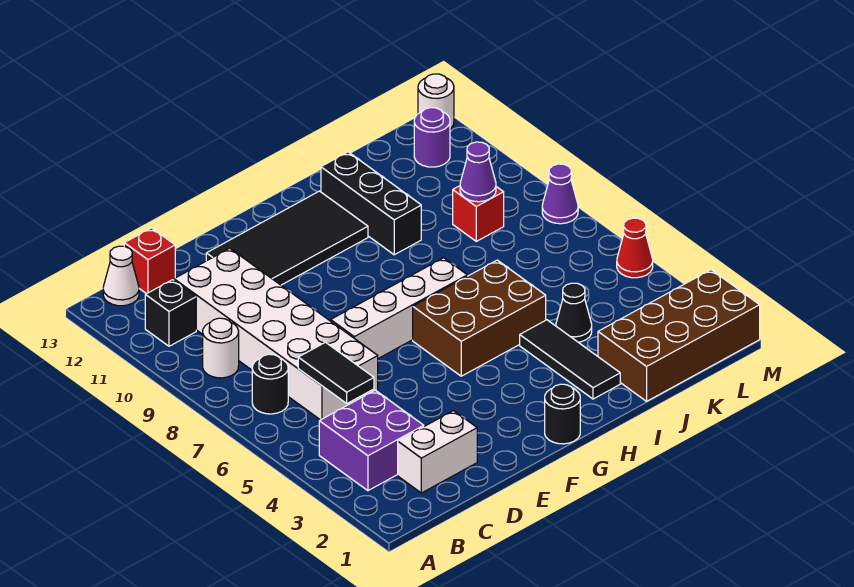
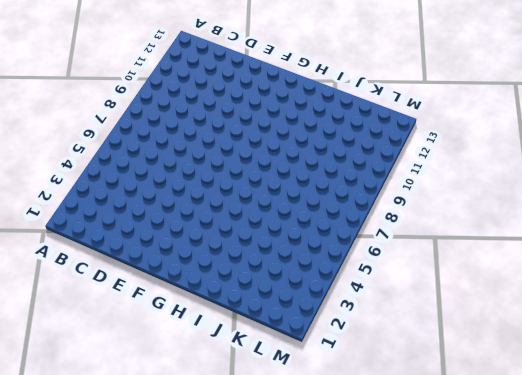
none -> purple brick B3:C4 level 1
none -> black round brick B7 level 1
none -> white round brick B9 level 1

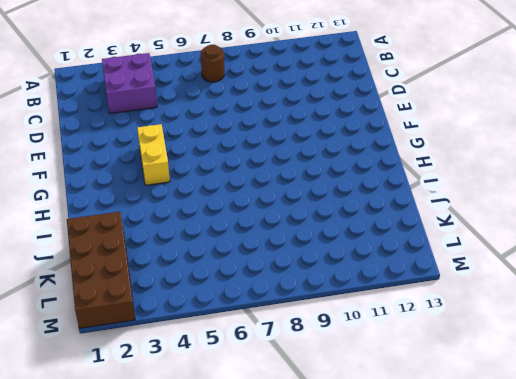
brown round brick B7 level 1 -> black round brick B7 level 1
yellow brick F4:G4 level 1 -> none
none -> white round brick B9 level 1
none -> black brick B11 level 1
none -> white cone B13 level 1

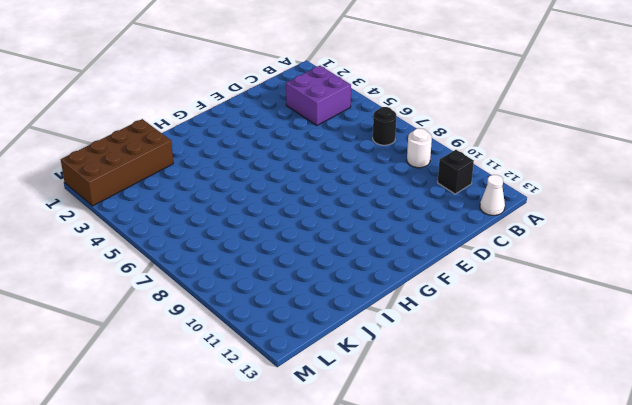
none -> white brick C2:D2 level 1
none -> white brick C6:D11 level 1
none -> red brick C13 level 1

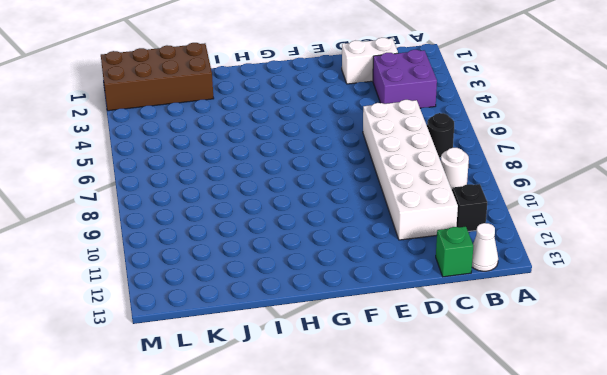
green brick C13 level 1 -> red brick C13 level 1
none -> white brick E7:H7 level 1
none -> black tile E11:H12 level 1
none -> black round brick G1 level 1

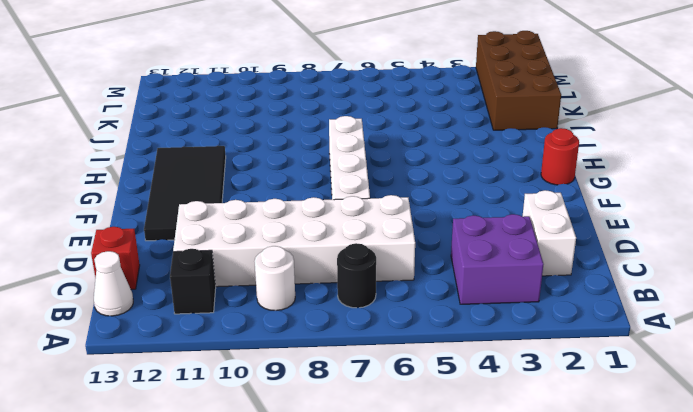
red round brick G1 level 1 -> black round brick G1 level 1
none -> brown brick G5:I6 level 1
none -> black tile I2:I4 level 1
none -> black brick I10:I12 level 1

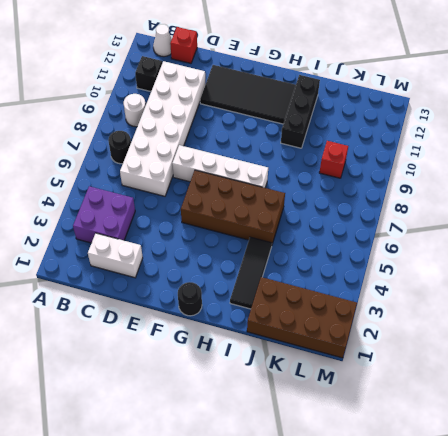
brown brick F5:I6 level 1 -> brown brick G5:I6 level 1
none -> black cone J4 level 1
none -> purple round brick L12 level 1
none -> red cone M5 level 1

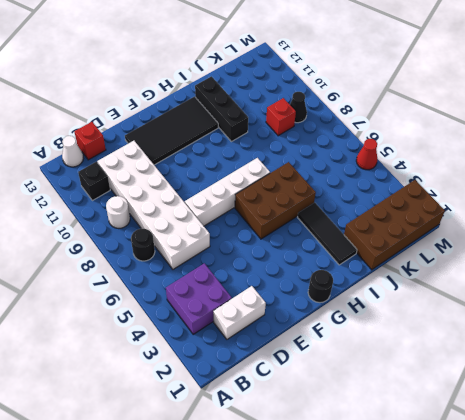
black cone L9 level 1 -> black cone J4 level 1
none -> purple round brick L12 level 1
none -> purple cone M8 level 1
none -> white round brick M13 level 1

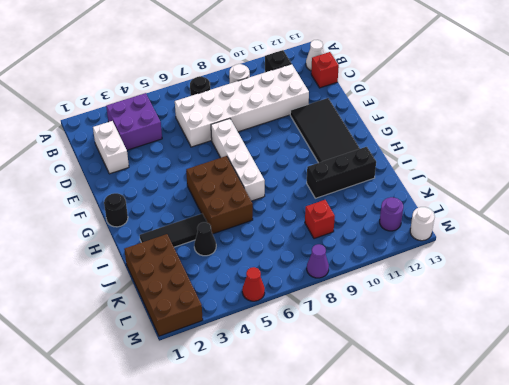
none -> black tile C5:C6 level 2
none -> purple cone K9 level 2

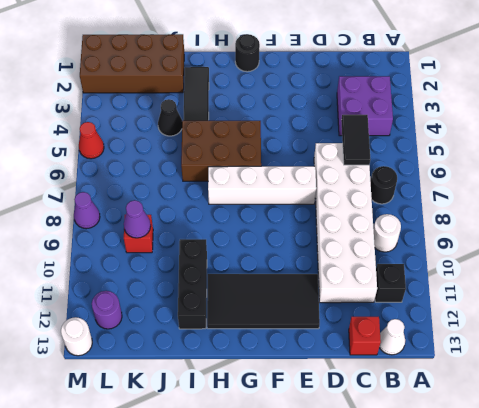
none -> white brick C2:D2 level 1

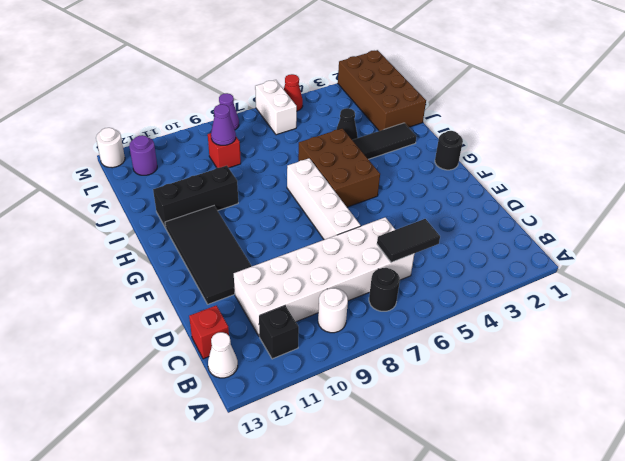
white brick L6:M6 level 1 -> white brick C2:D2 level 1
none -> purple brick B3:C4 level 1

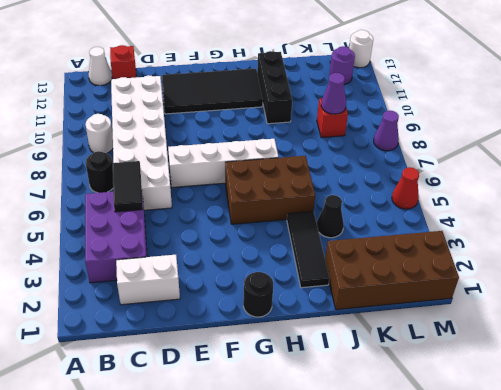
purple brick B3:C5 level 1 -> purple brick B3:C4 level 1
none -> black brick B11 level 1

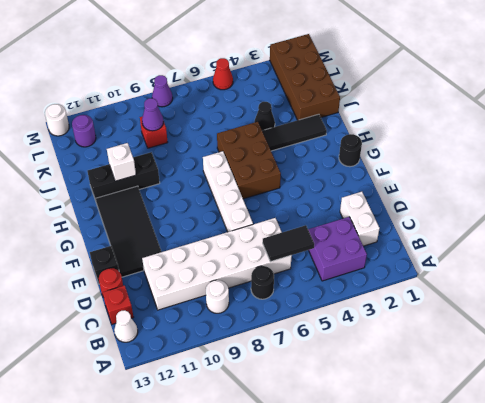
red round brick D13 level 1 -> none
black brick E13 level 1 -> black brick B11 level 1
white brick I11 level 2 -> none

